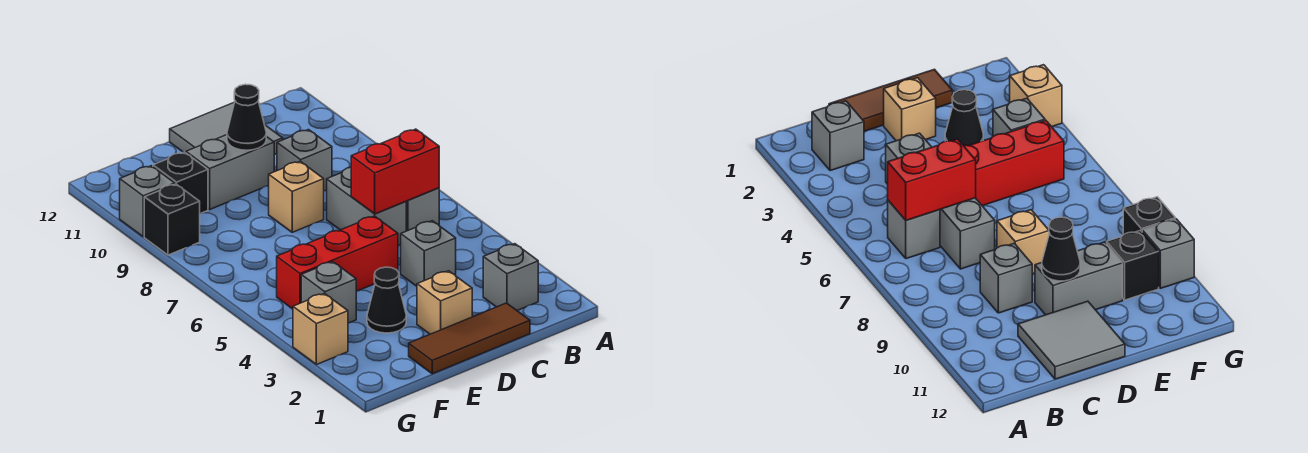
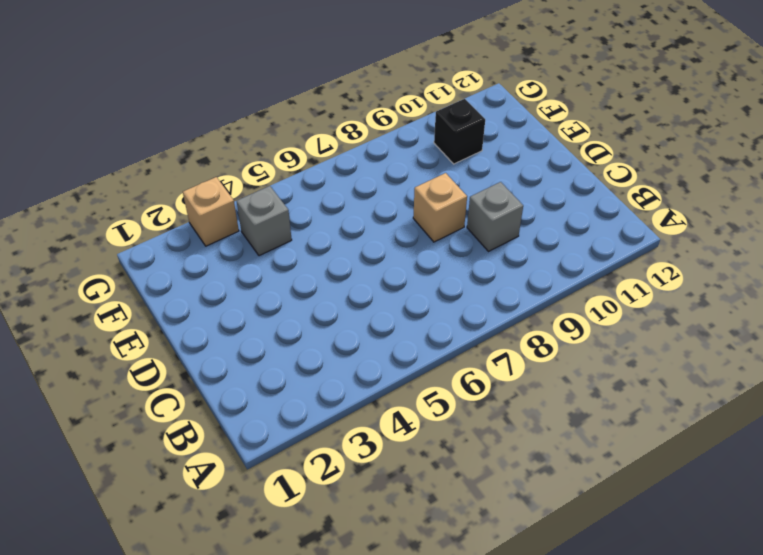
none -> grey brick B2 level 1
none -> grey brick B6 level 1
none -> brown tile C1:E1 level 1

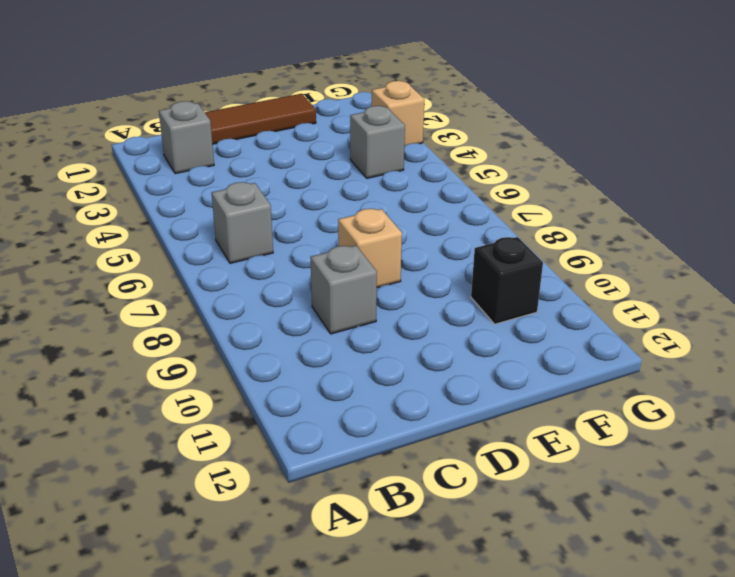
none -> grey brick C4 level 1
none -> grey brick C6:C7 level 1
none -> grey tile C11:D12 level 1

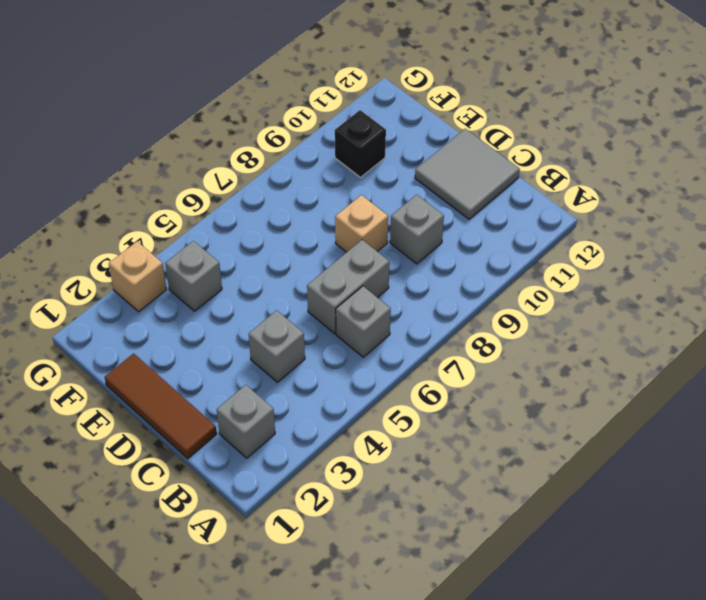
none -> tan brick D2 level 1
none -> red brick D5:F5 level 1
none -> grey brick D10:E10 level 1

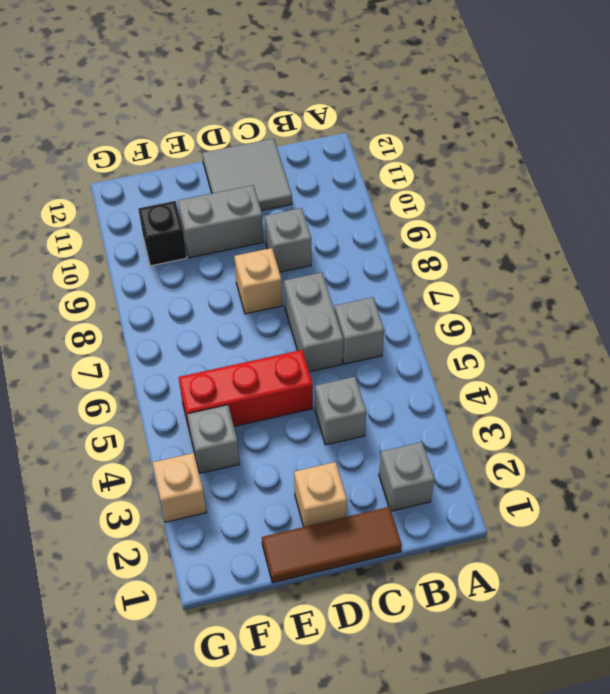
none -> black cone E3 level 1
none -> black brick G9 level 1
none -> grey brick G10 level 1

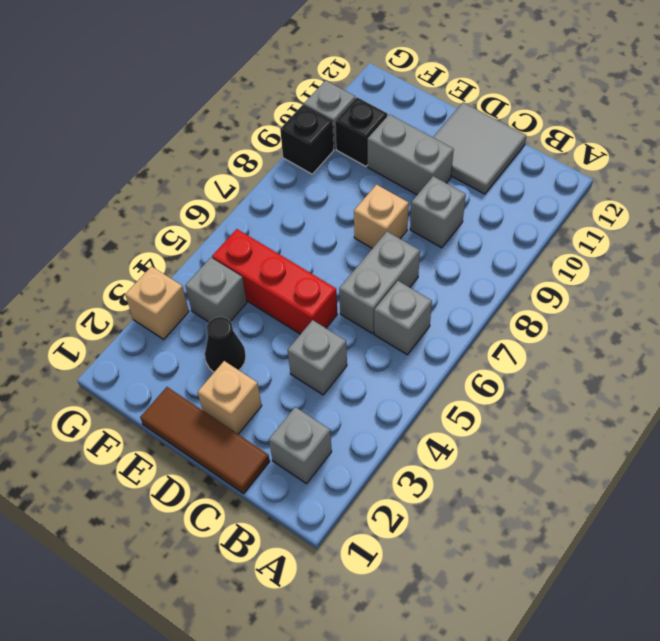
none -> red brick B6:C6 level 2
none -> black cone D10 level 2

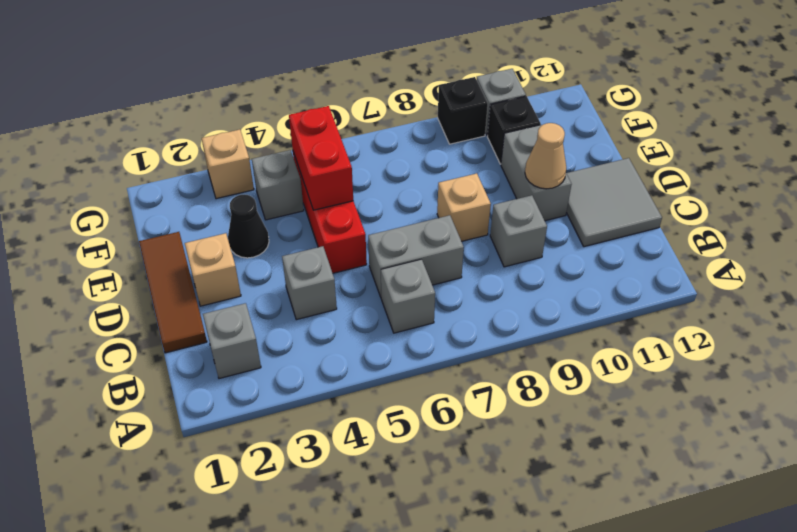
tan cone D10 level 2 -> black cone D10 level 2
red brick E5:F5 level 2 -> red brick B6:C6 level 2

